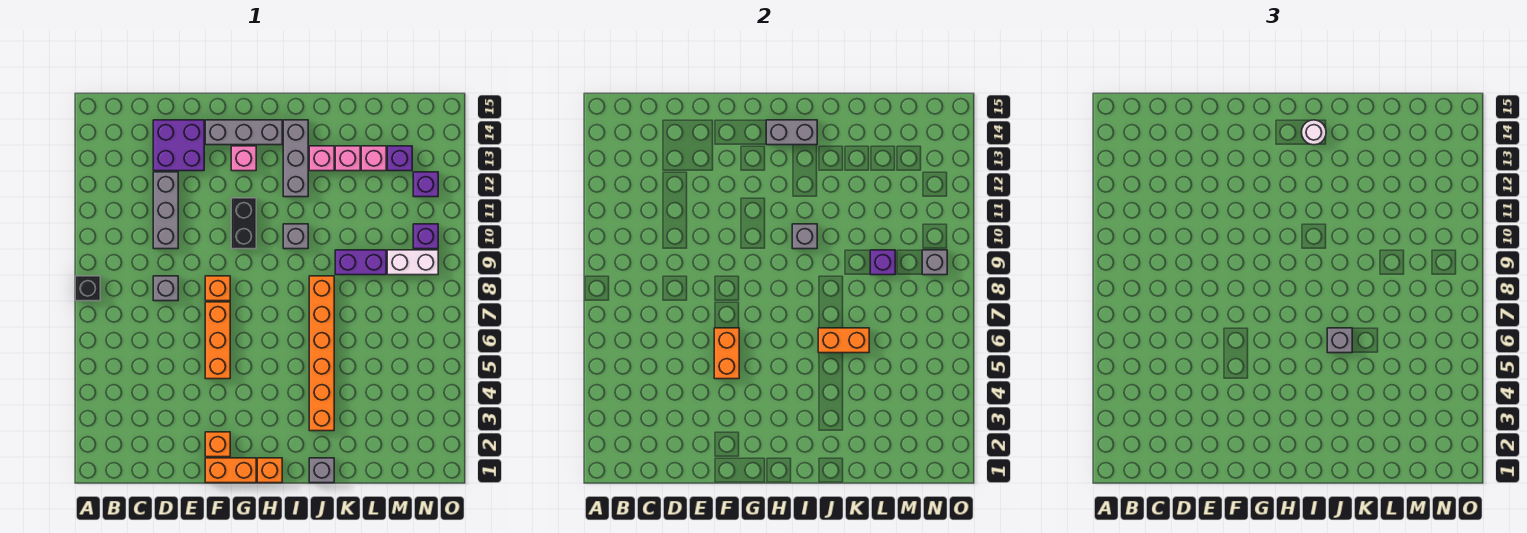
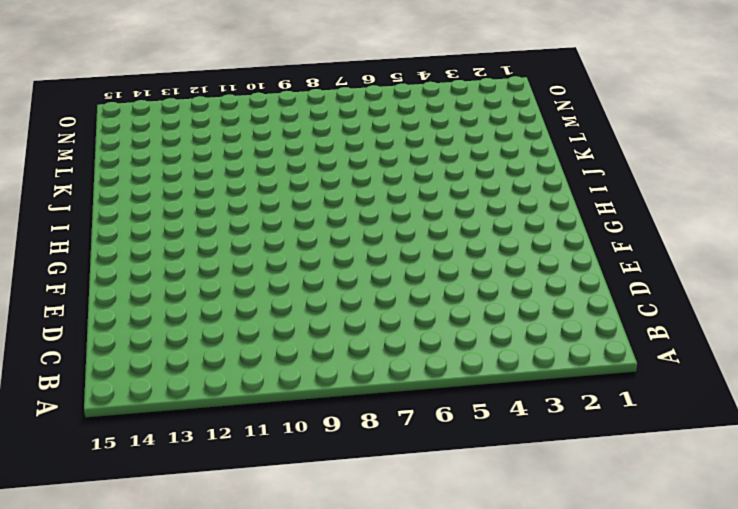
none -> black brick A8 level 1
none -> grey brick D8 level 1
none -> grey brick D10:D12 level 1
none -> purple brick D13:E14 level 1

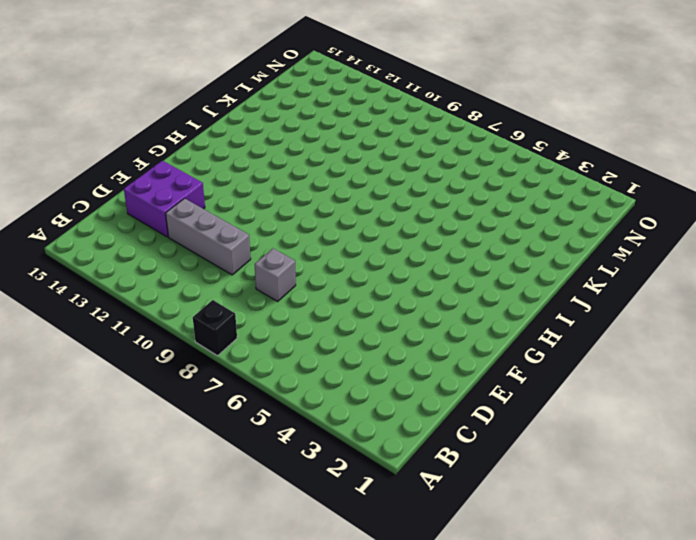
none -> orange brick F1:G1 level 1
none -> orange brick F2 level 1
none -> orange brick F5:F7 level 1
none -> orange brick F8 level 1

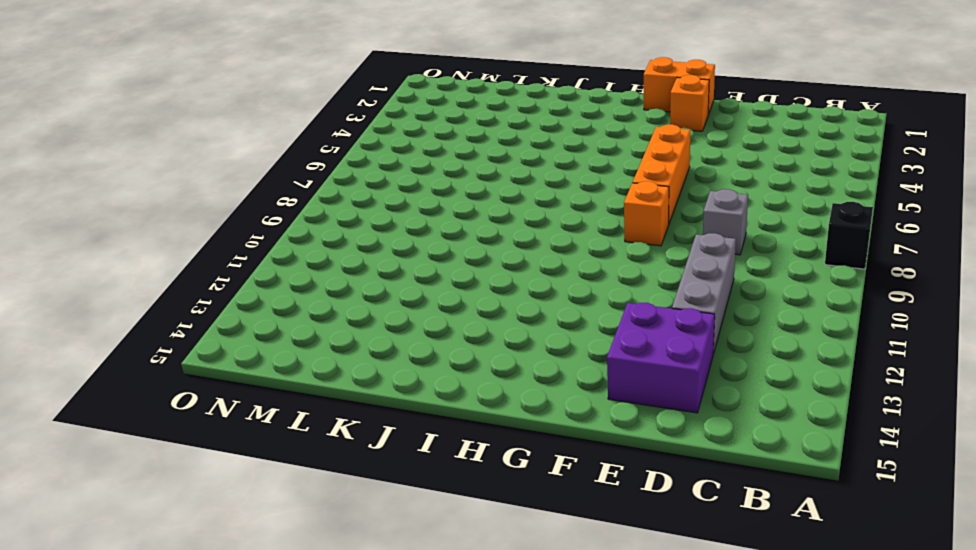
none -> grey brick F14:H14 level 1
none -> black brick G10:G11 level 1
none -> pink brick G13 level 1
none -> orange brick H1 level 1

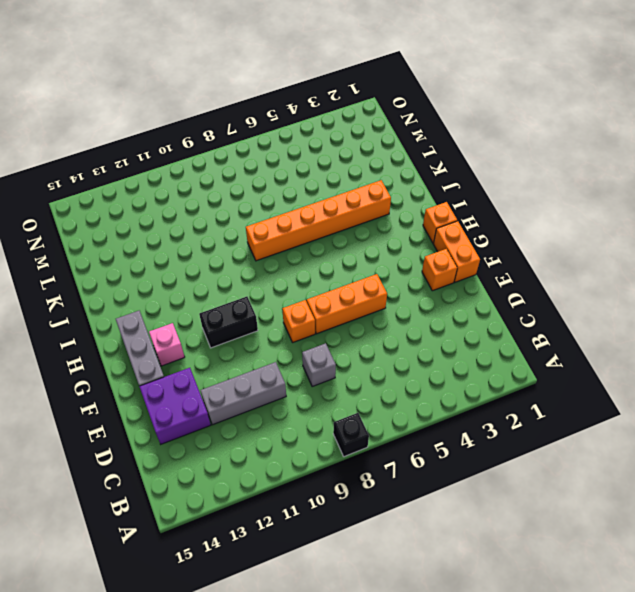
none -> grey brick I10 level 1
none -> grey brick I12:I14 level 1
none -> grey brick J1 level 1
none -> pink brick J13 level 1

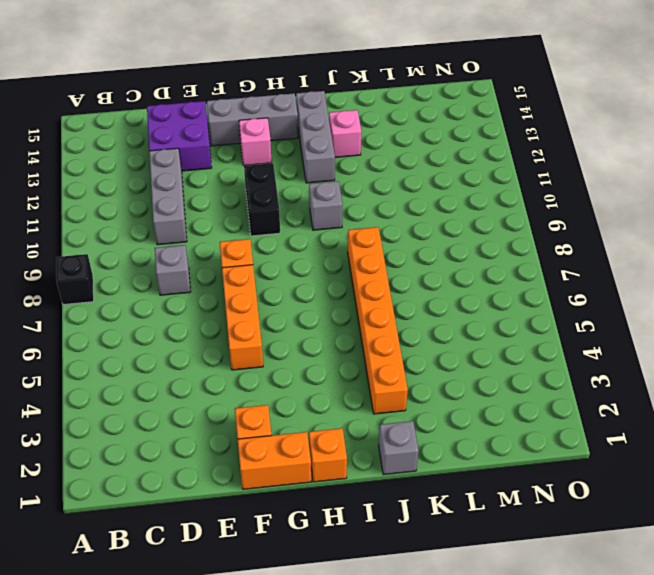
none -> purple brick K9:L9 level 1
none -> pink brick K13 level 1
none -> pink brick L13 level 1
none -> white brick M9:N9 level 1

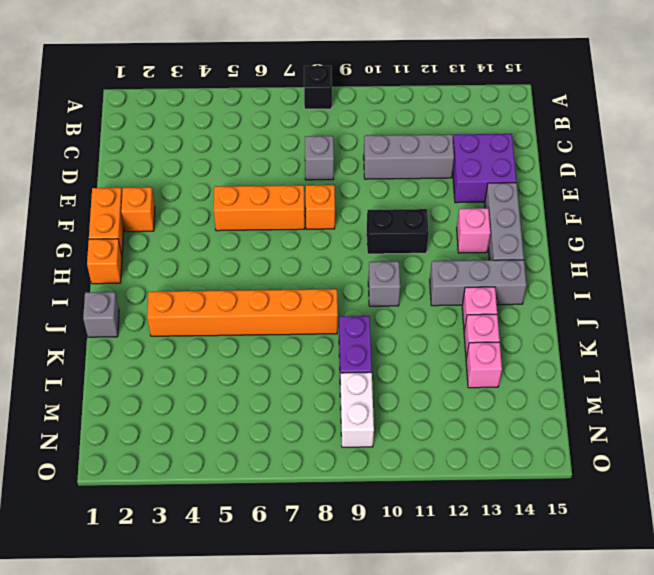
none -> purple brick M13 level 1
none -> purple brick N10 level 1
none -> purple brick N12 level 1
none -> orange brick F5:F6 level 2

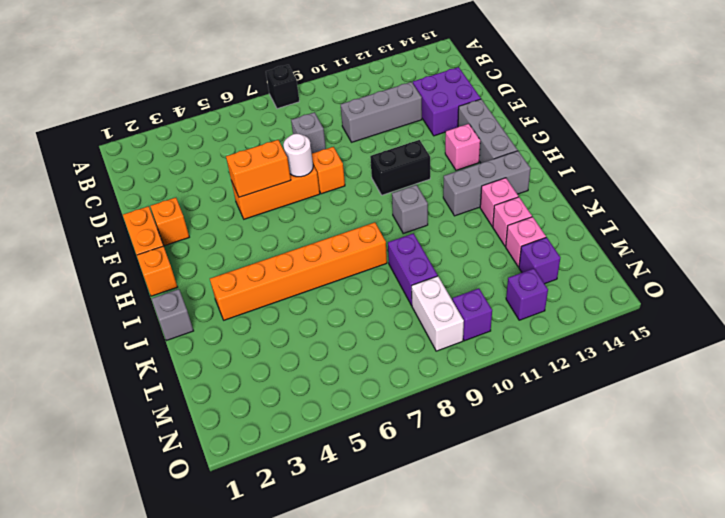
white round brick F7 level 2 -> white round brick I14 level 3
none -> grey brick H14:I14 level 2
none -> grey brick I10 level 2
none -> orange brick J6:K6 level 2
none -> purple brick L9 level 2

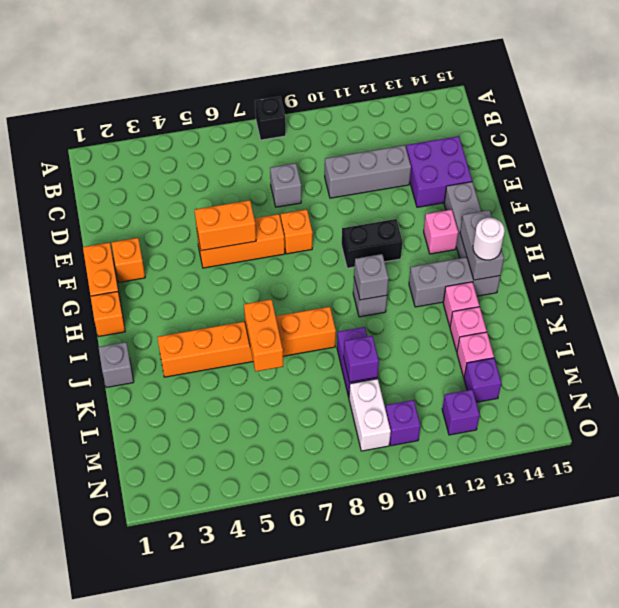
none -> grey brick N9 level 2
none -> grey brick J6 level 3

